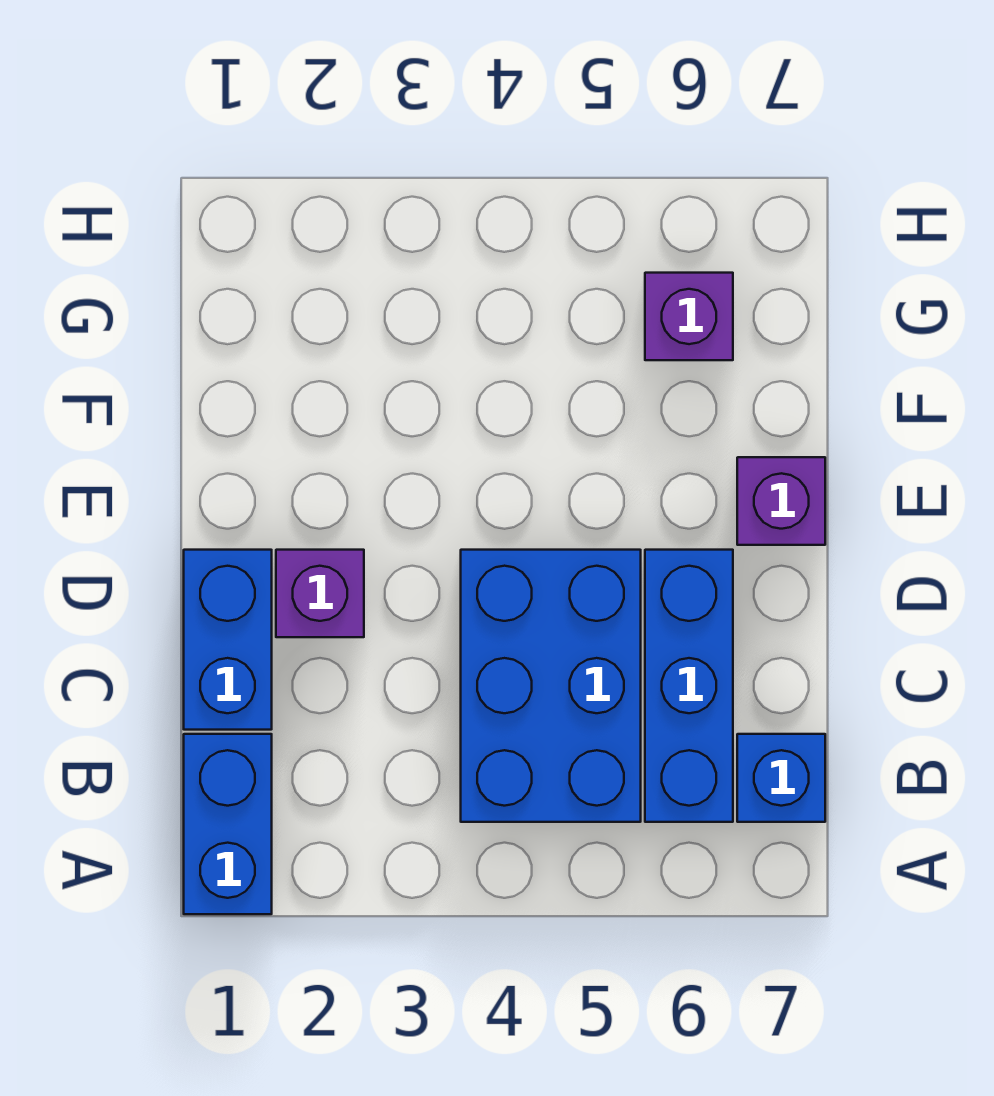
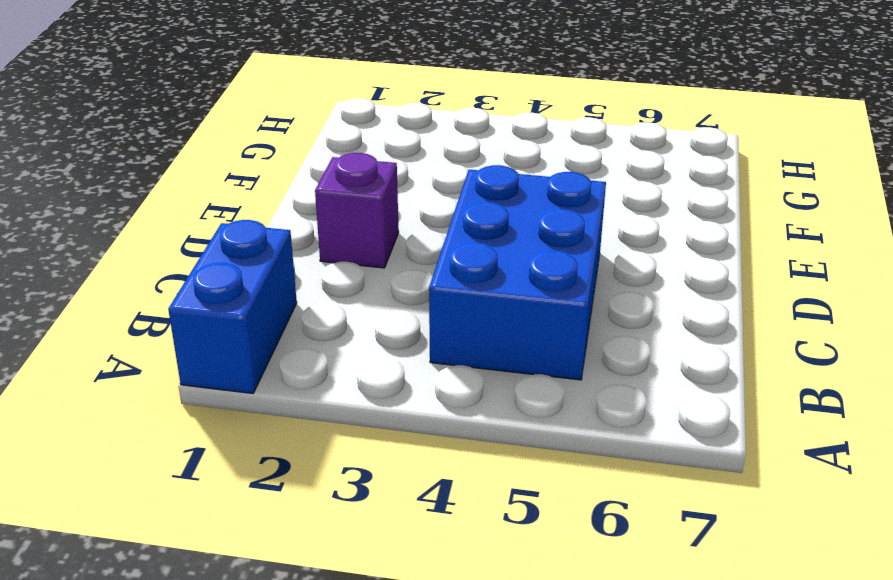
none -> blue brick B6:D6 level 1
none -> blue brick B7 level 1

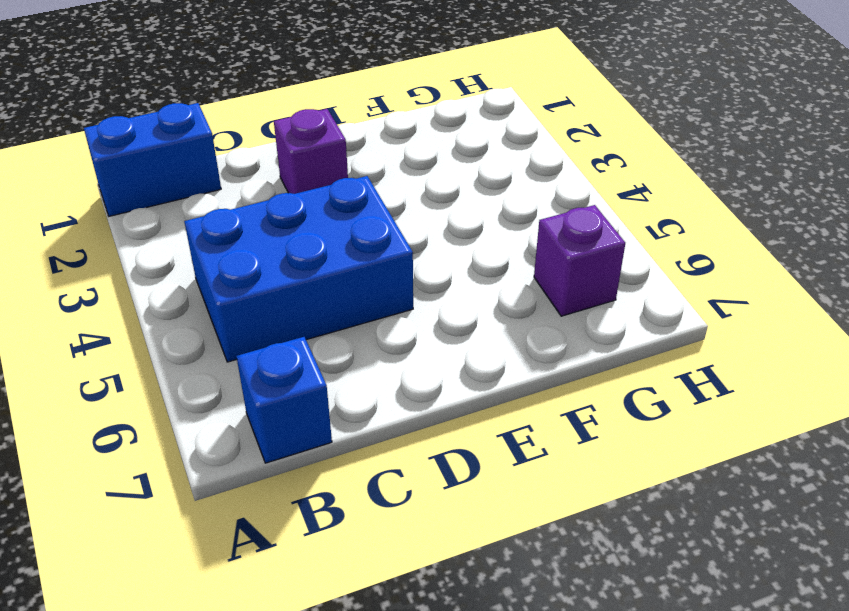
none -> blue brick B6:D6 level 1
none -> blue brick C1:D1 level 1

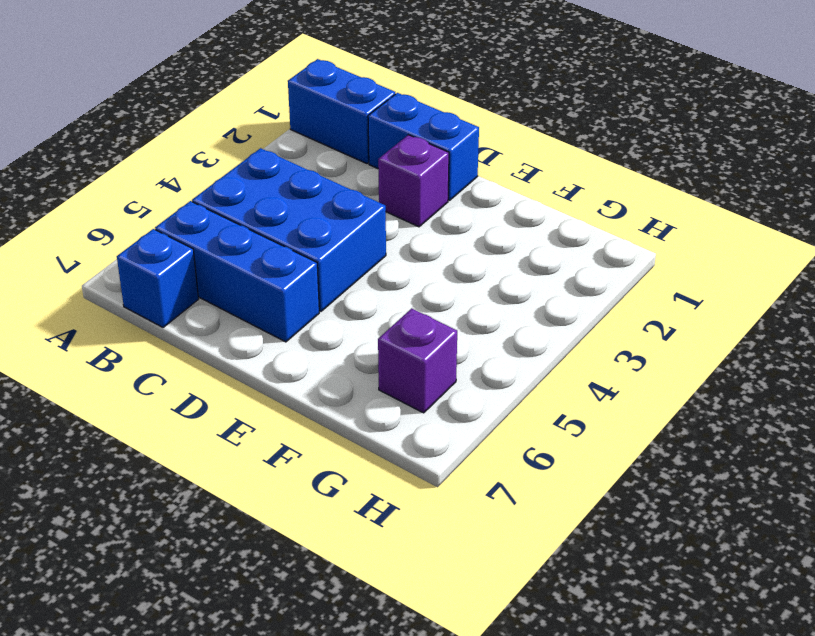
none -> purple brick E7 level 1

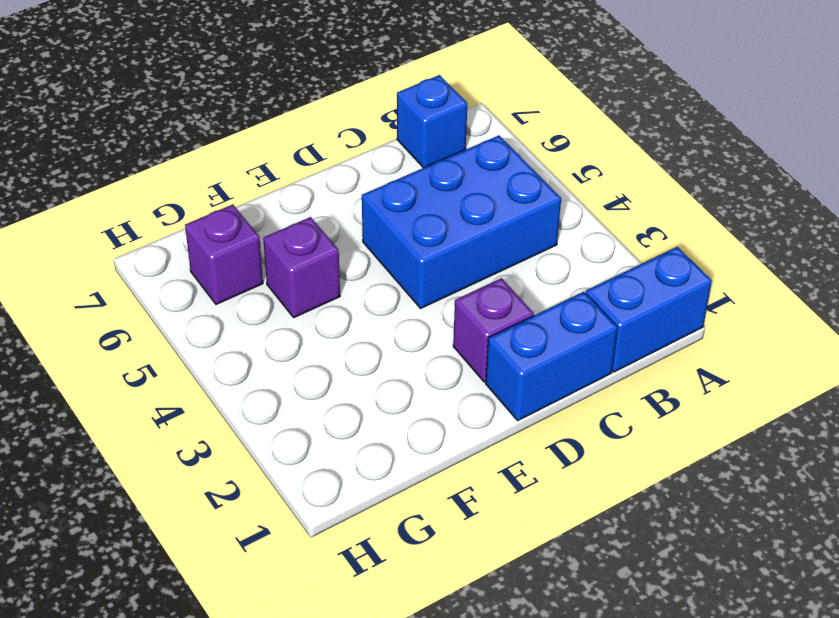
purple brick F5 level 1 -> purple brick E7 level 1
none -> blue brick B6:D6 level 1

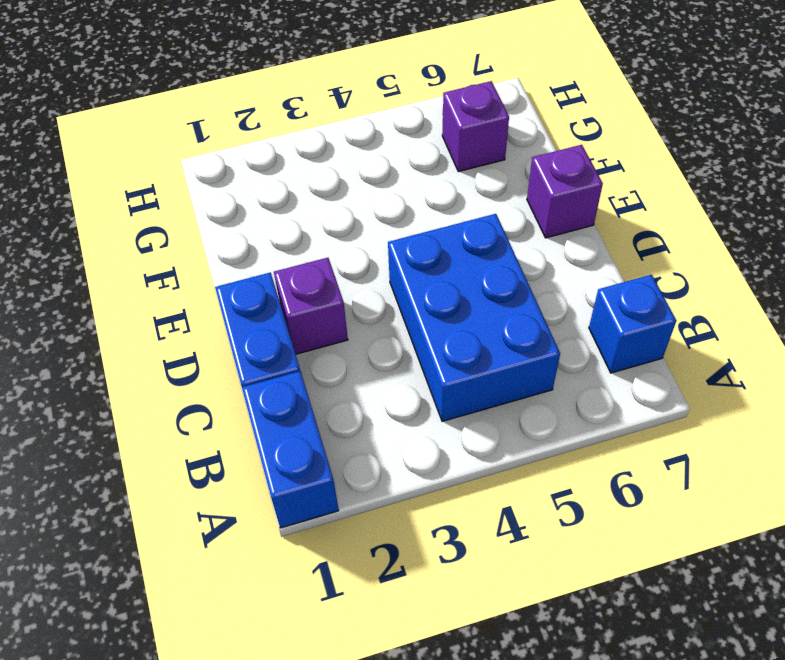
none -> blue brick B6:D6 level 1

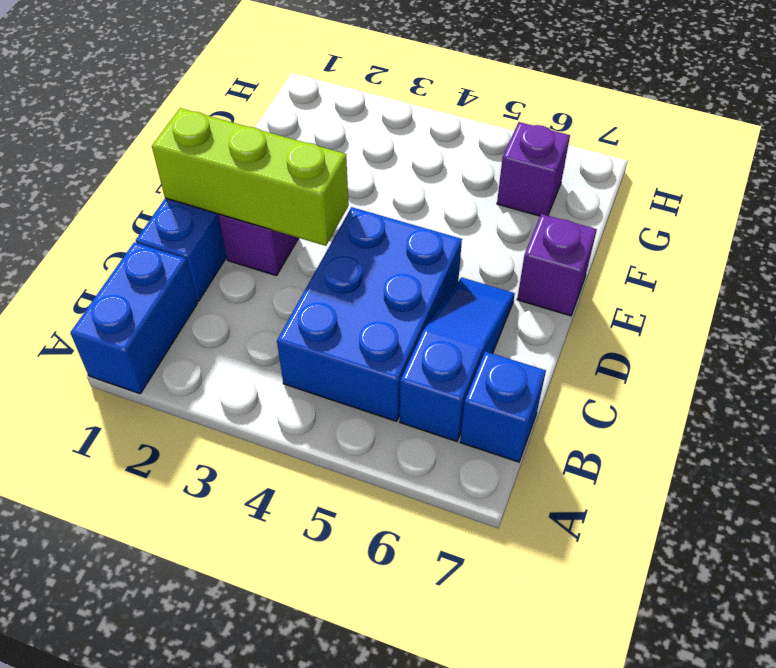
blue slope B6:D6 level 1 top B -> blue brick B6:D6 level 1
lime brick D1:D3 level 2 -> none

